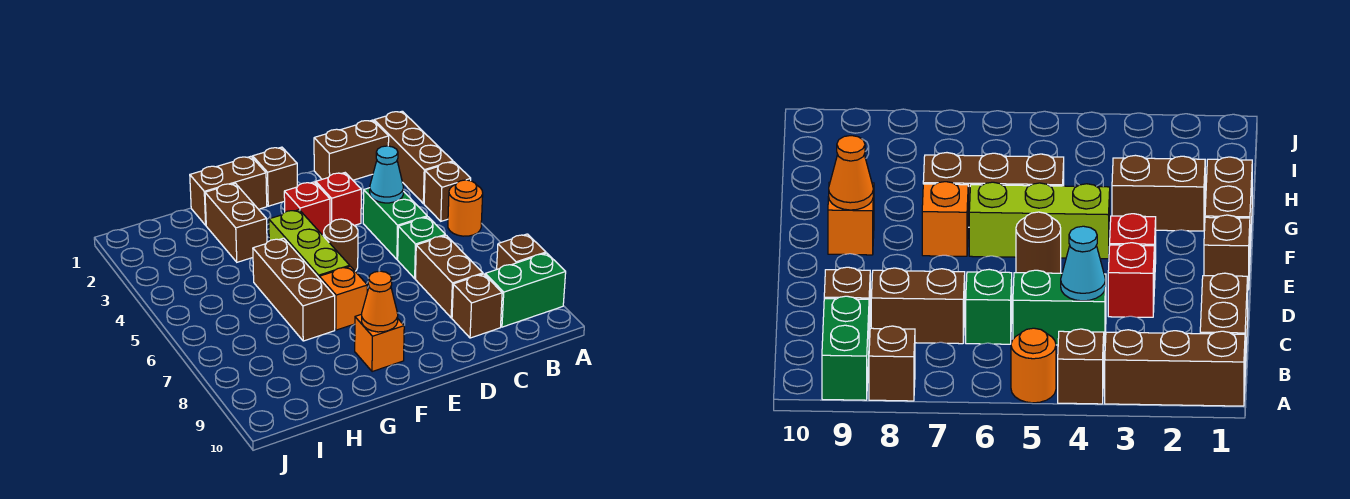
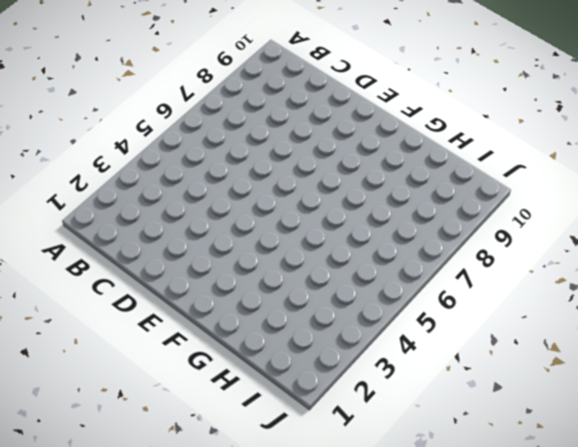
none -> brown brick A1:A3 level 1
none -> brown brick A4 level 1
none -> orange round brick A5 level 1

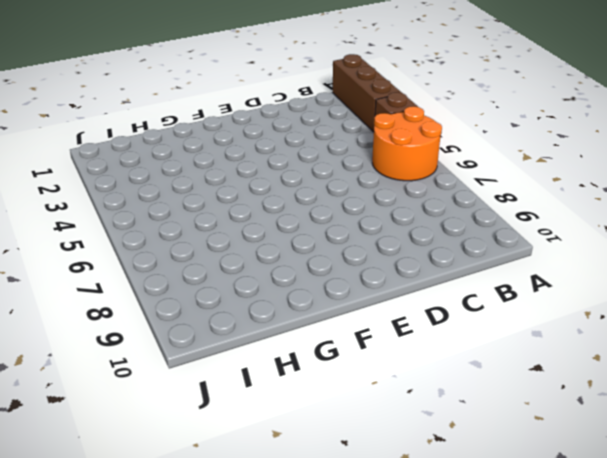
orange round brick A5:B6 level 1 -> orange round brick A5 level 1
none -> brown brick A8 level 1
none -> green brick A9:B9 level 1
none -> brown brick B1:C1 level 1

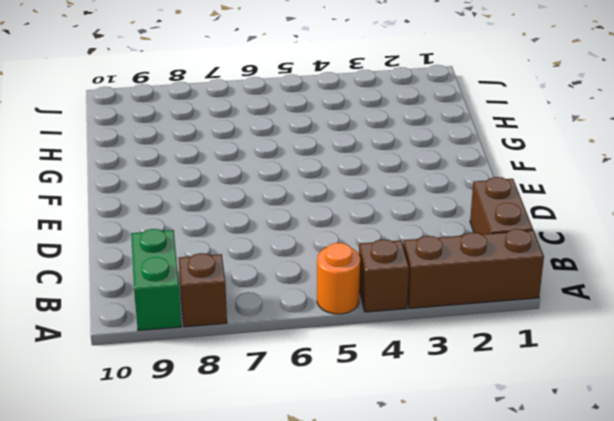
none -> green brick C4:C5 level 1
none -> green brick C6 level 1
none -> brown brick C7:C8 level 1

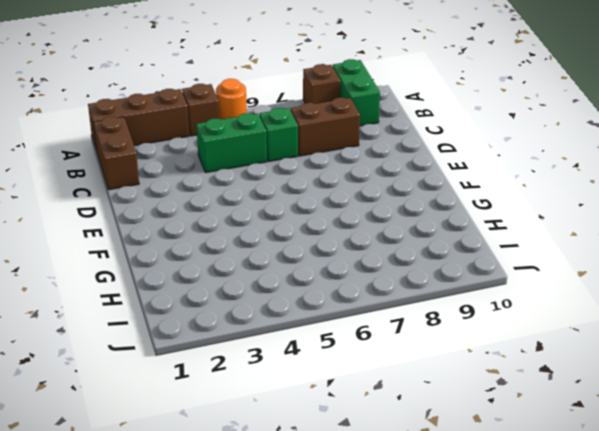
none -> brown brick C9 level 1
none -> red brick D3 level 1
none -> brown brick E1 level 1

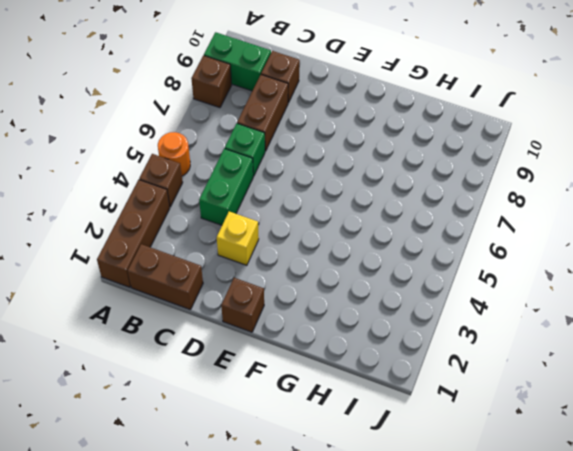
yellow brick D3 level 1 -> red brick D3 level 1
none -> red brick E3 level 1
none -> brown round brick E5 level 1
none -> brown brick F1:G1 level 1

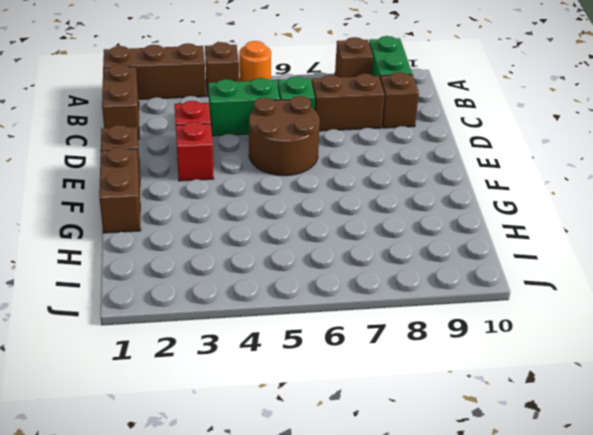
brown round brick D5:E6 level 1 -> brown round brick E5 level 1
none -> lime brick F4:F6 level 1
none -> orange brick F7 level 1
none -> orange brick F9 level 1

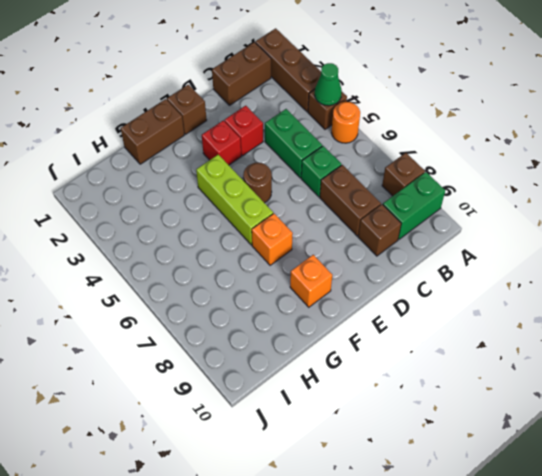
green cone A4 level 2 -> none
none -> brown brick G2:G3 level 1
none -> brown brick G5:G7 level 1
none -> cyan cone C4 level 2

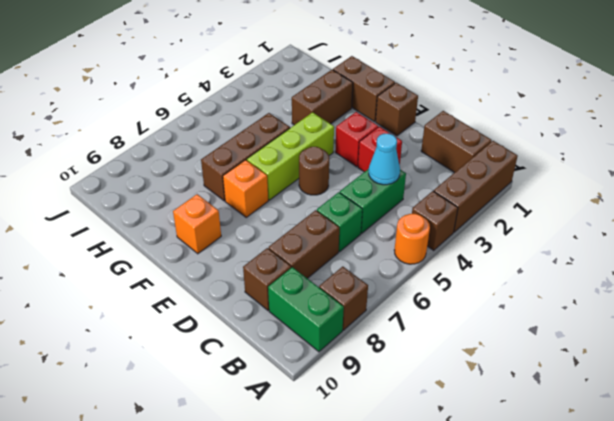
none -> orange cone F9 level 2

